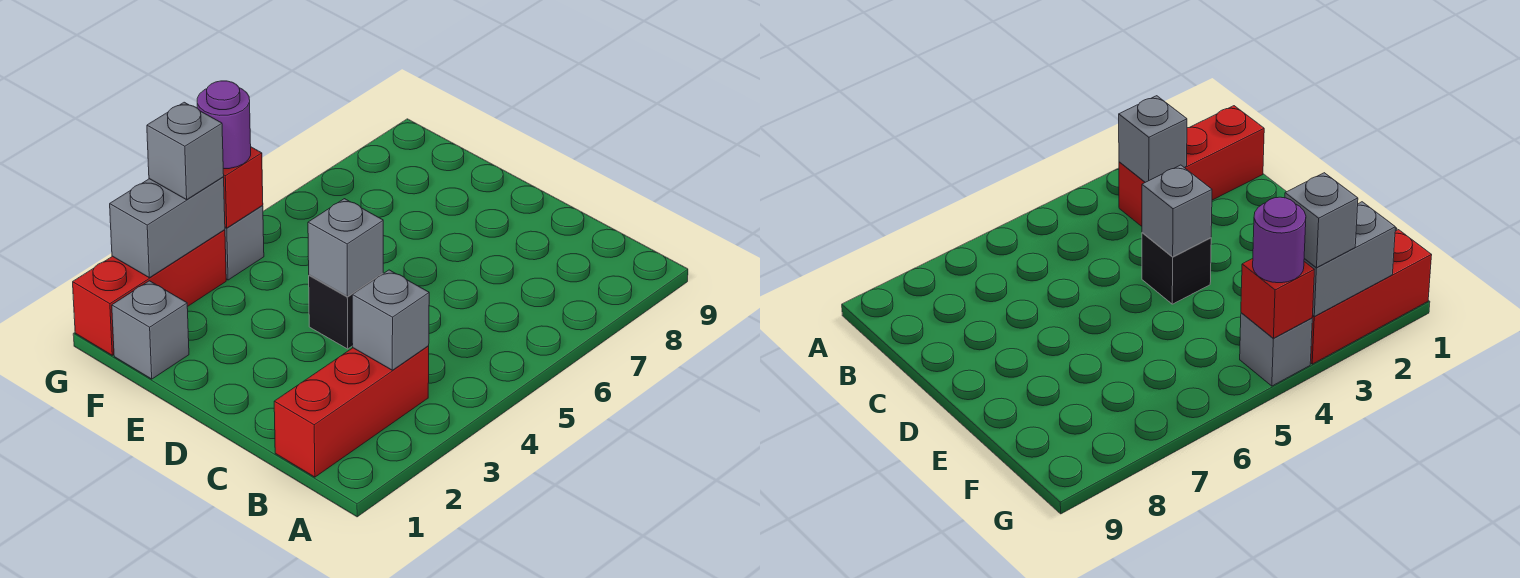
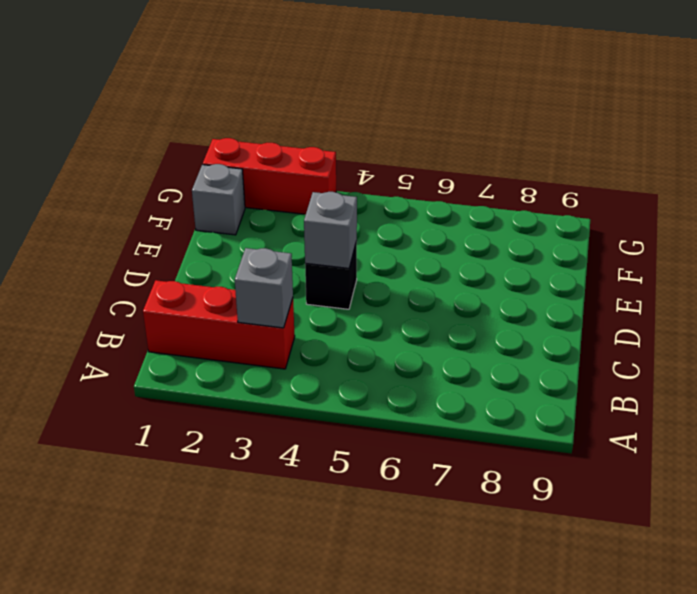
none -> grey brick G4 level 1
none -> grey brick G2:G3 level 2

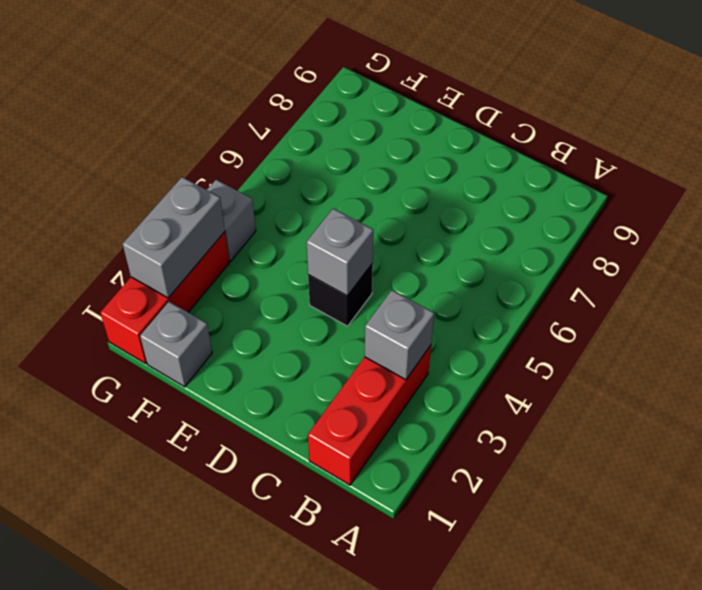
none -> red brick G4 level 2
none -> grey brick G3 level 3

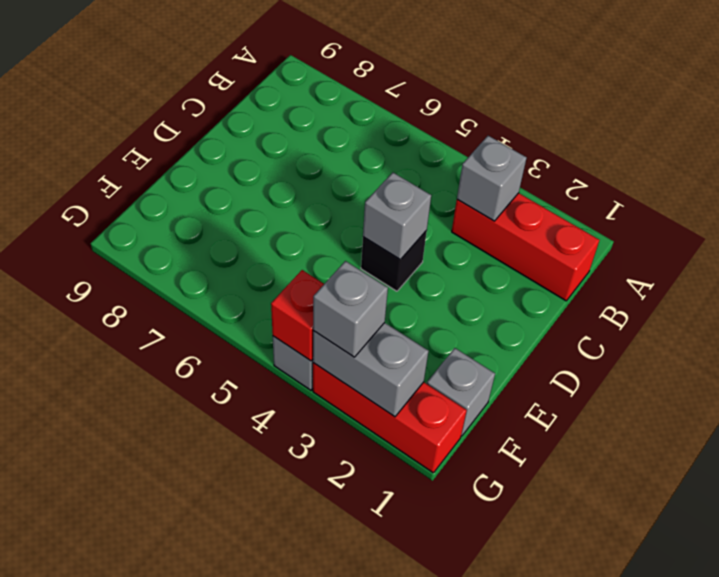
none -> purple round brick G4 level 3

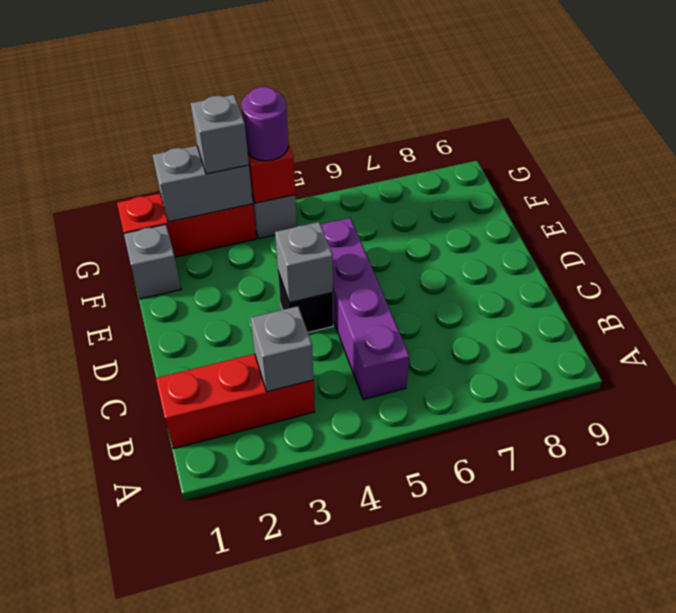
purple brick B5:E5 level 1 -> none

